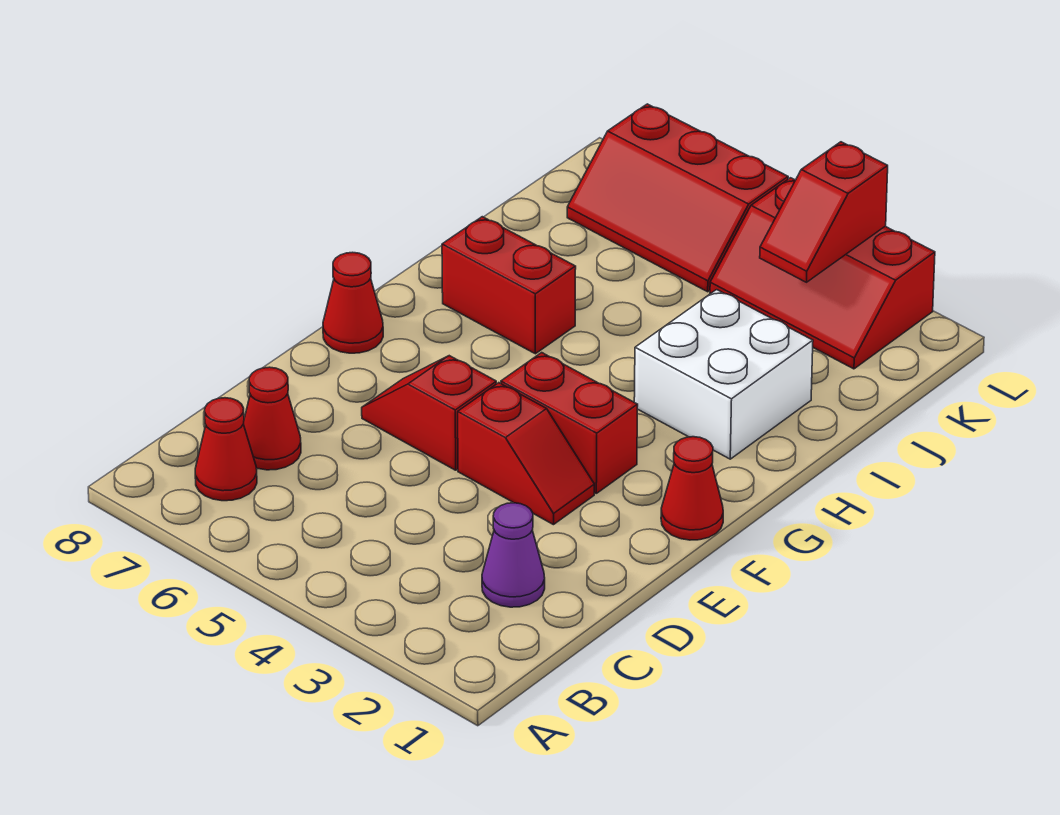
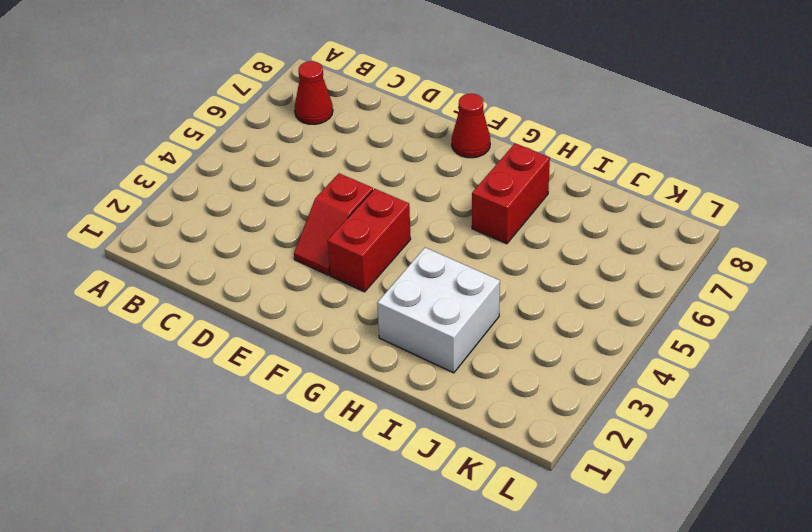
none -> purple cone C2 level 1
none -> red cone C7 level 1
none -> red slope E5:E6 level 1 top 5

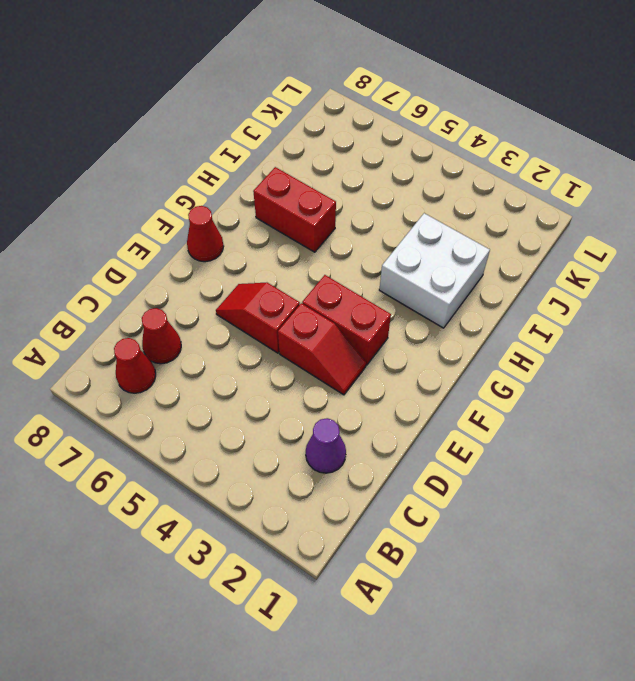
none -> red cone F1 level 1
none -> red slope K2:L4 level 1 top L
none -> red slope K5:L7 level 1 top L

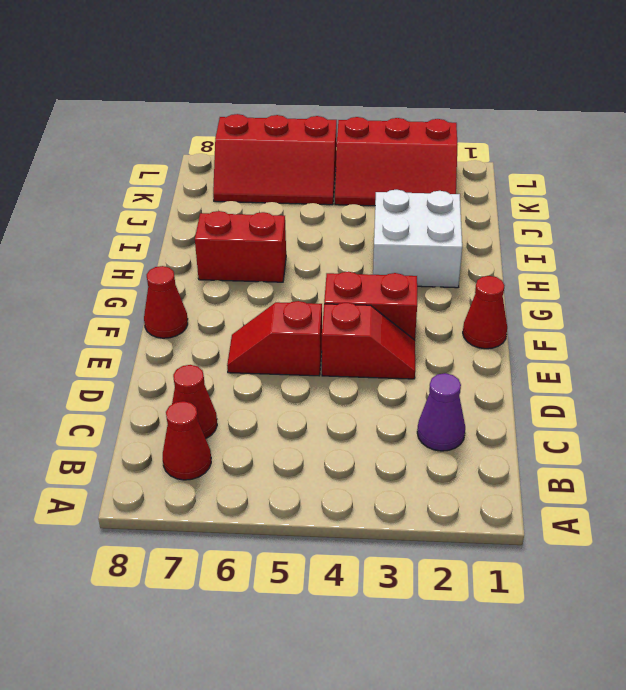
none -> red slope K3:L3 level 2 top L

